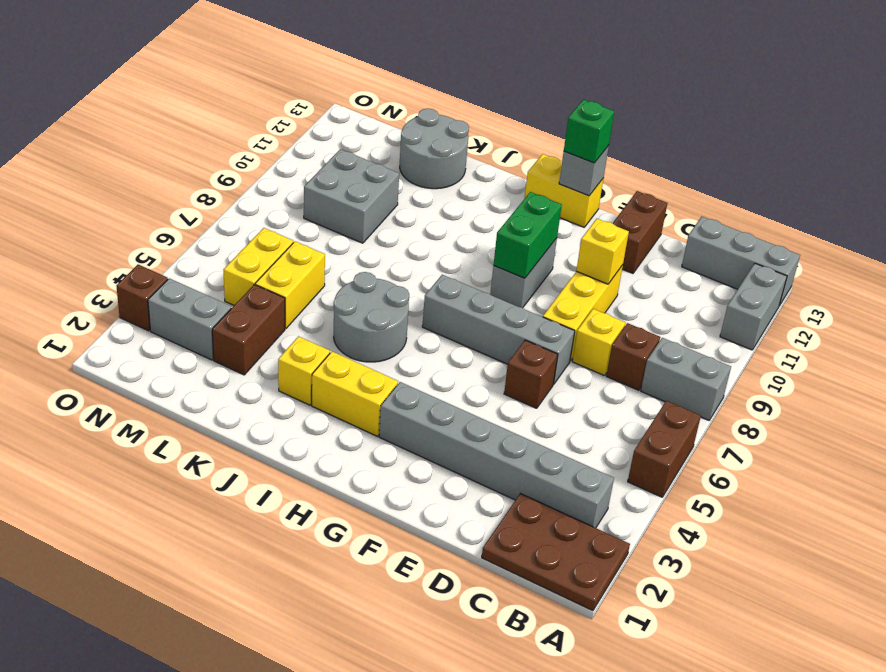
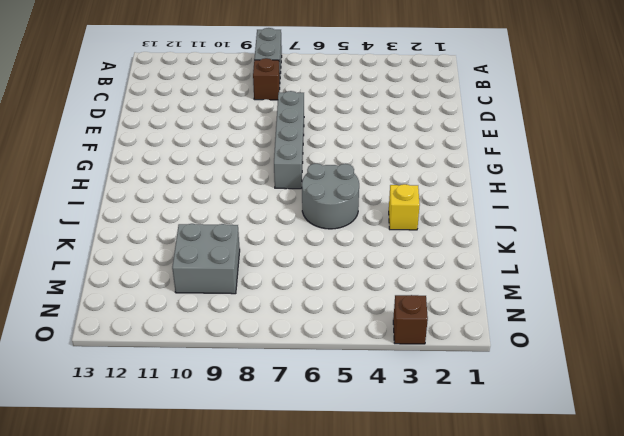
none -> brown plate A1:C2 level 1
none -> brown brick A5:A6 level 1
none -> grey brick A11:A12 level 1

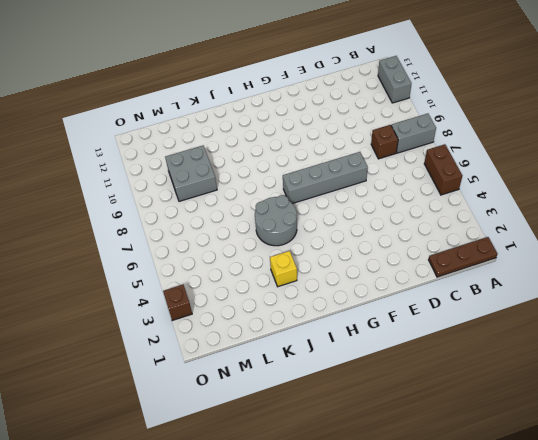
brown plate A1:C1 level 1 -> brown plate A1:C2 level 1
none -> grey brick A13:C13 level 1
none -> grey brick B3:G3 level 1
none -> yellow brick D8 level 1

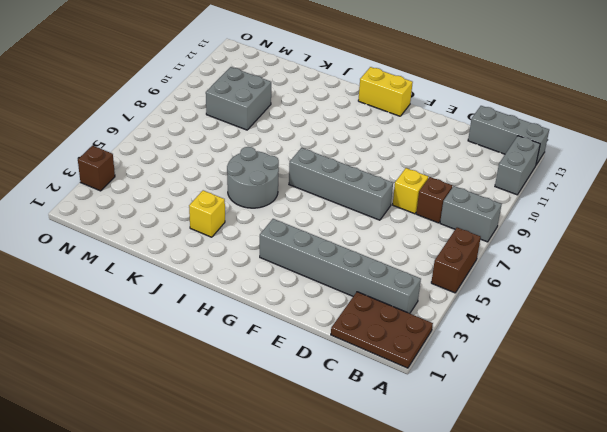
none -> brown brick E6 level 1
none -> yellow brick E8:E10 level 1
none -> brown brick E12:E13 level 1

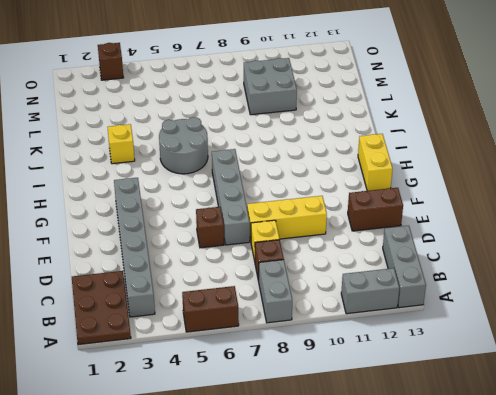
none -> grey brick G9:G10 level 1
none -> yellow brick H3:I3 level 1
none -> grey round brick K12:L13 level 1

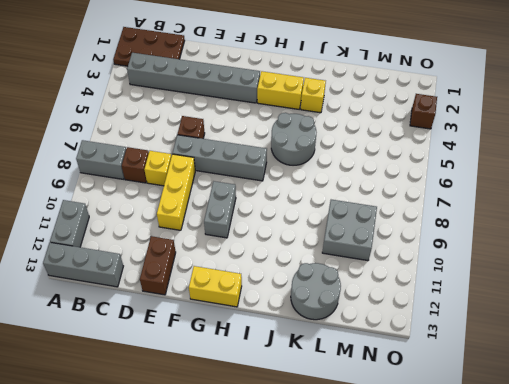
none -> brown brick A5:A6 level 1
none -> brown brick L3:L4 level 1
none -> yellow brick L5:L6 level 1

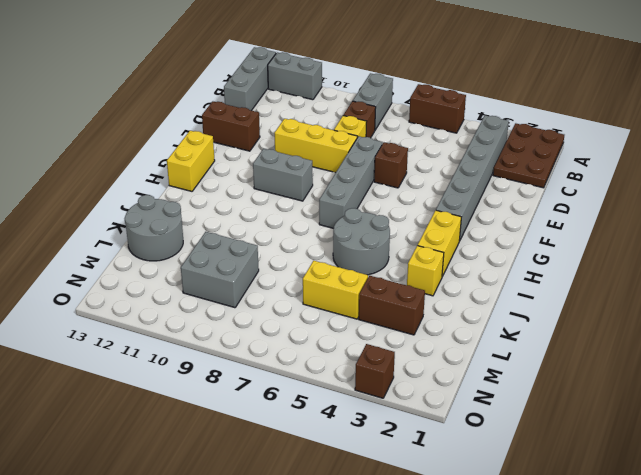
none -> grey brick M3:N3 level 1
none -> yellow brick M5:M6 level 1
none -> yellow brick E10 level 2

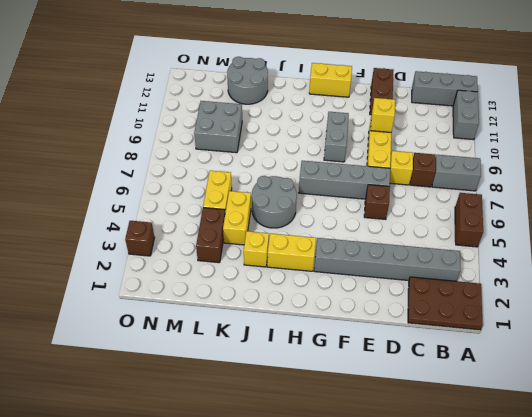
yellow brick K4:K5 level 1 -> yellow brick M5:M6 level 1
none -> grey brick M3:N3 level 1
none -> green brick G9:G10 level 2
none -> grey brick G13 level 2

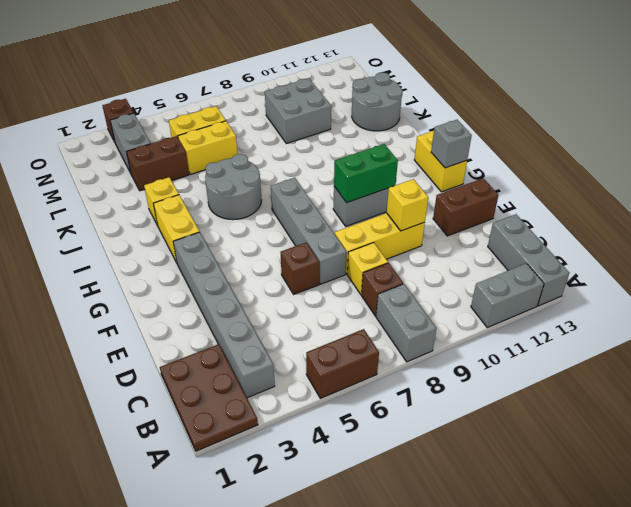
none -> green brick G13 level 3

